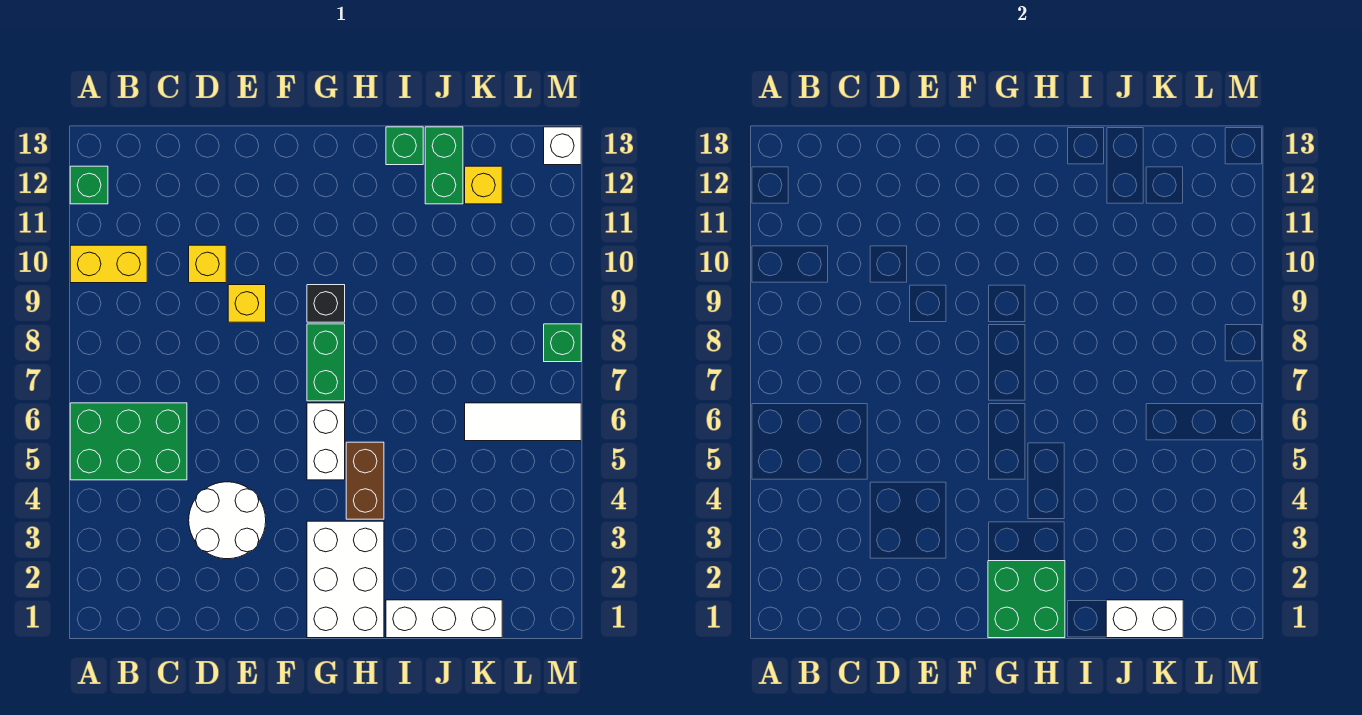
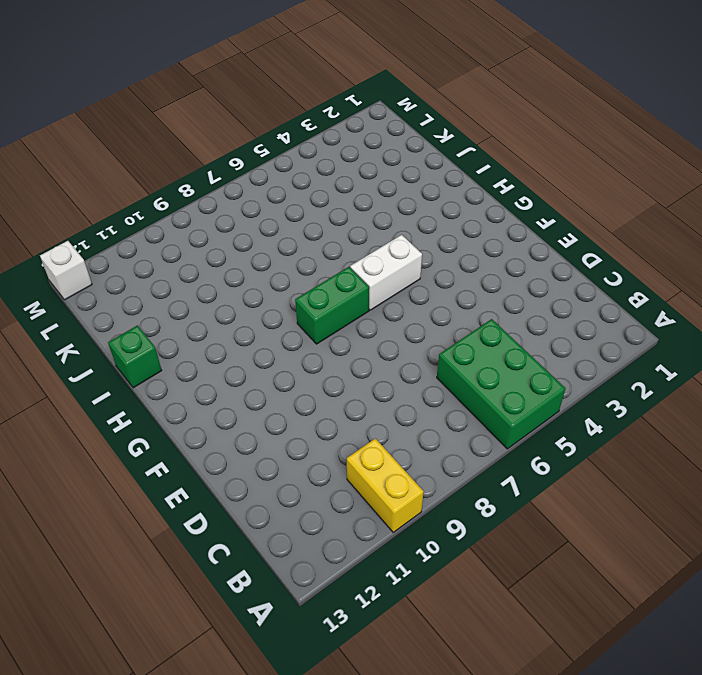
none -> green brick A12 level 1
none -> white round brick D3:E4 level 1
none -> yellow brick D10 level 1

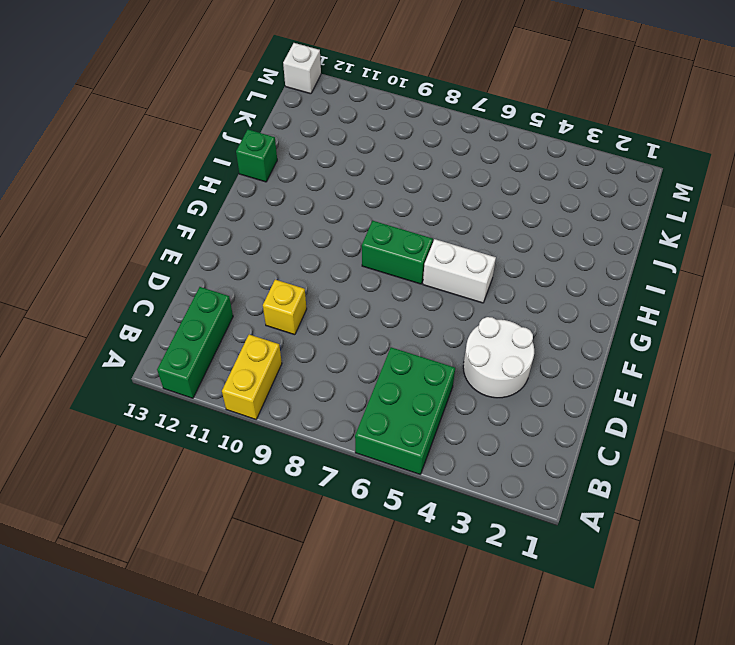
green brick A12:C12 level 1 -> green brick A12 level 1
none -> yellow brick E9 level 1
none -> white brick G1:H3 level 1
none -> black brick G9 level 1

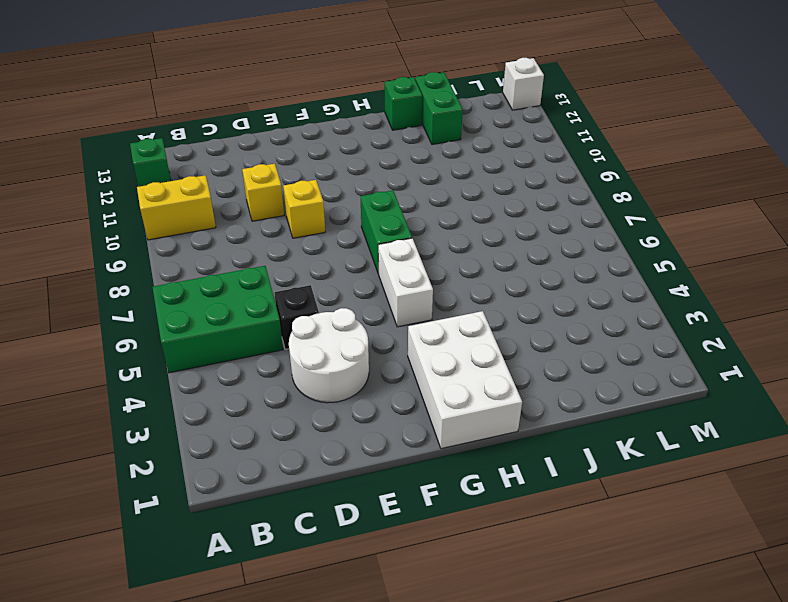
black brick D5 level 1 -> black brick G9 level 1
none -> brown brick H4:H5 level 1
none -> white brick I1:K1 level 1
none -> white tile K6:M6 level 1

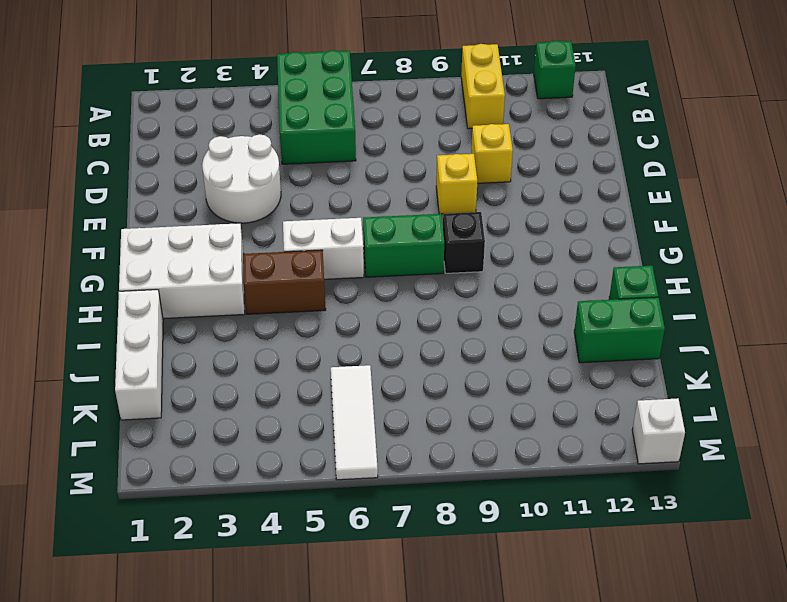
none -> yellow brick K12 level 1
none -> green brick M8 level 1
none -> green brick G1:H2 level 2

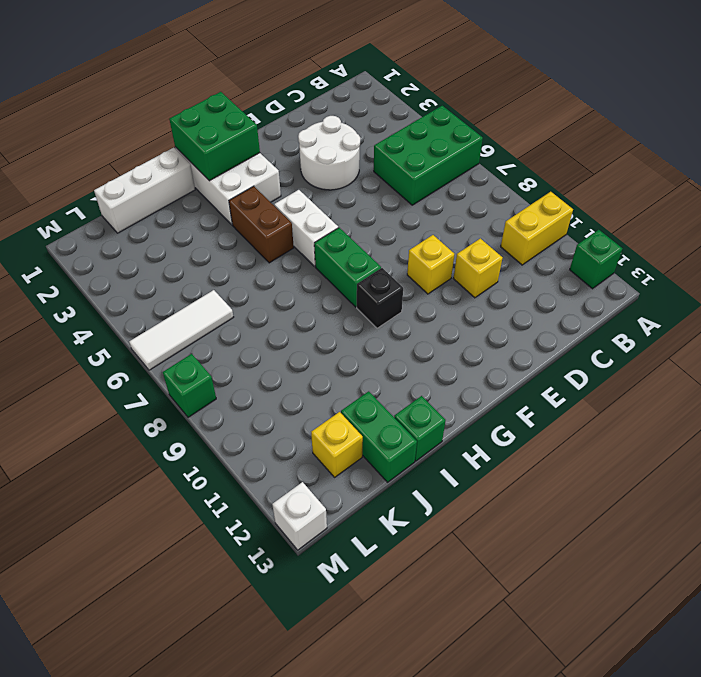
none -> white brick J1:K1 level 2

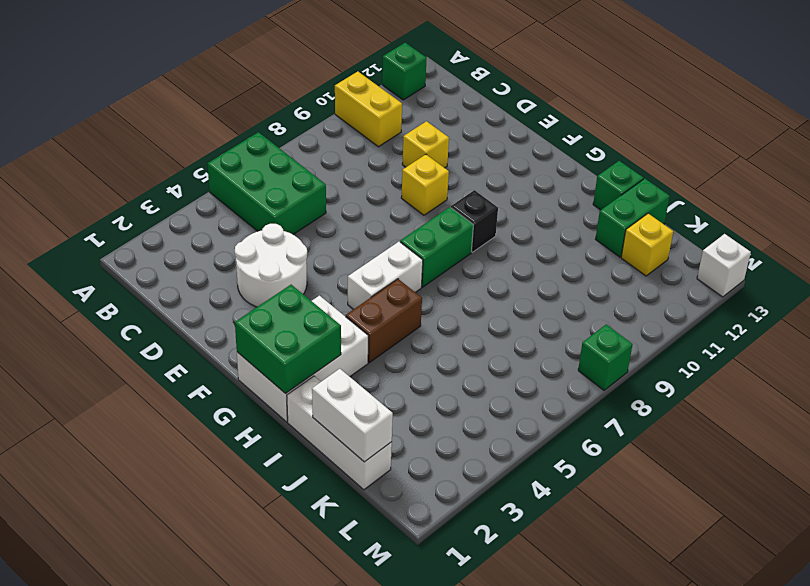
none -> white tile K6:M6 level 1

